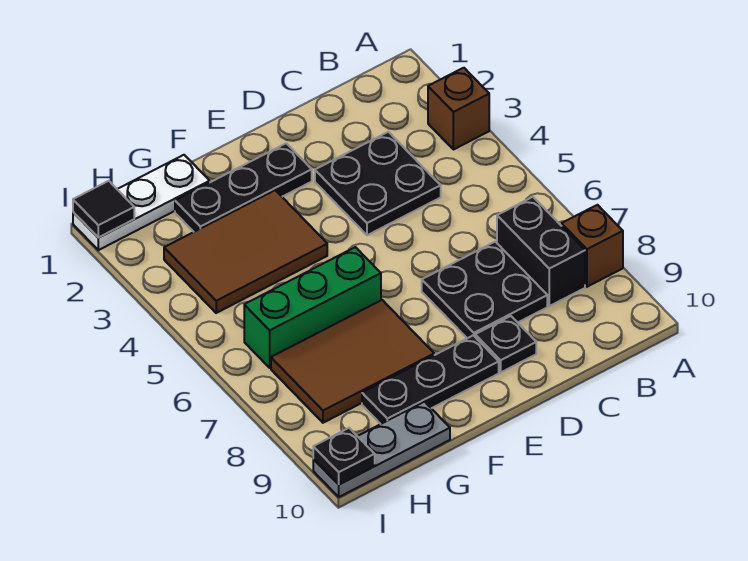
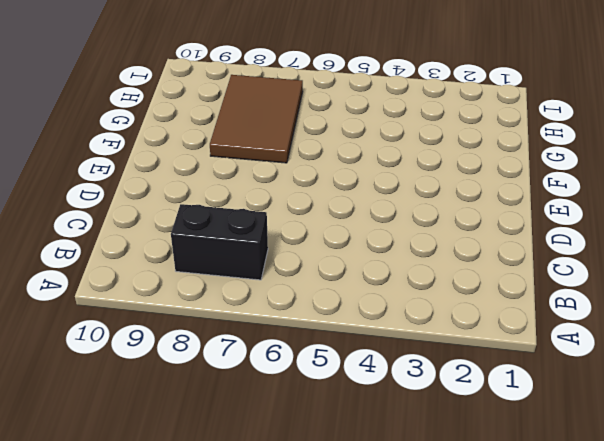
none -> brown brick A3 level 1
none -> brown brick A8 level 1
none -> black plate C3:D4 level 1

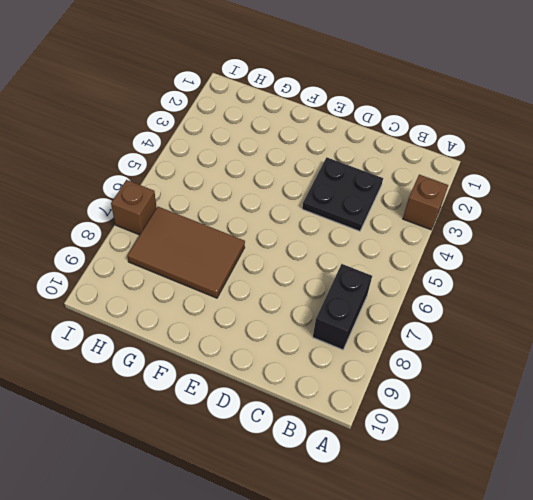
brown brick I7 level 1 -> brown brick A8 level 1
none -> black plate C7:D8 level 1
none -> black plate D9 level 1
none -> black plate E2:G2 level 1

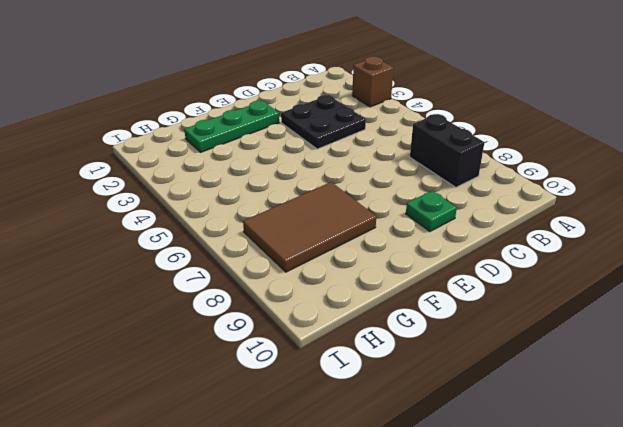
green plate D9 level 1 -> black plate D9 level 1
green plate E2:G2 level 1 -> black plate E2:G2 level 1
none -> brown brick A8 level 1
none -> black plate C7:D8 level 1
none -> black plate E9:G9 level 1

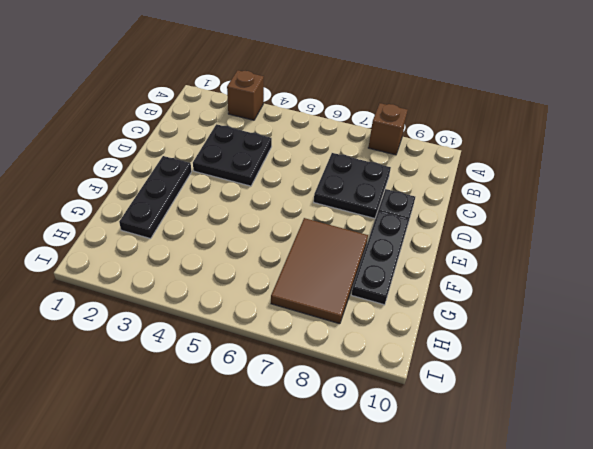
none -> black brick B7:B8 level 1
none -> brown tile F3:H4 level 1
none -> green brick F6:H6 level 1

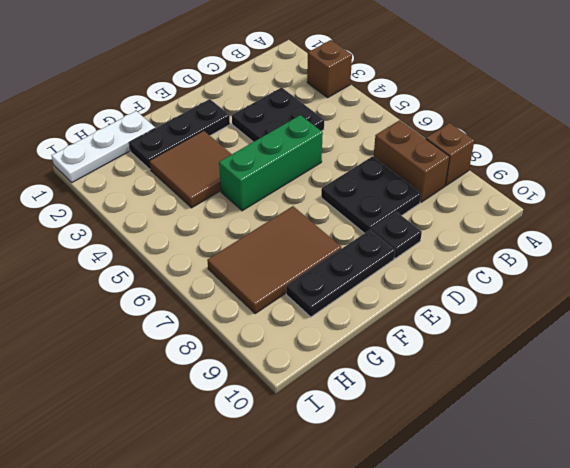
brown brick B7:B8 level 1 -> black brick B7:B8 level 1
green brick D5:F5 level 1 -> green brick F6:H6 level 1
brown tile F3:G4 level 1 -> brown tile F3:H4 level 1
none -> grey plate G10:I10 level 1
none -> black tile I1 level 2
none -> black plate I10 level 2

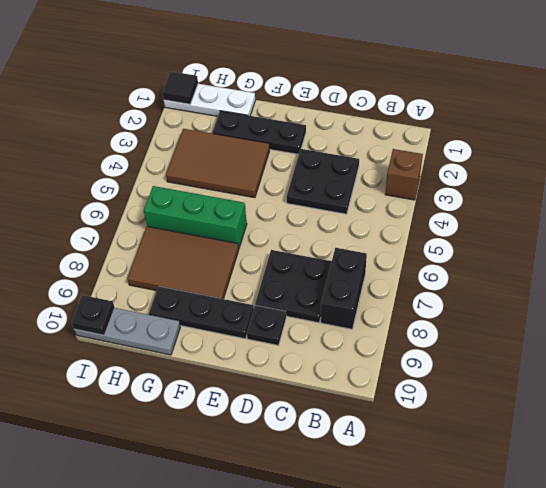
none -> brown brick A8 level 1

